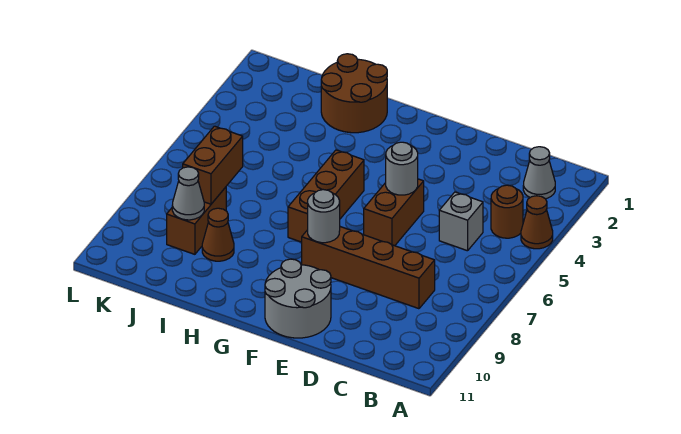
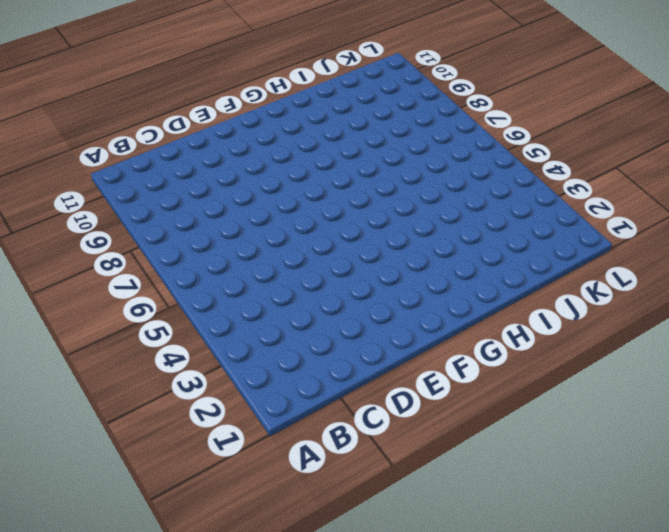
none -> brown cone A4 level 1
none -> grey cone B2 level 1
none -> brown round brick B4 level 1

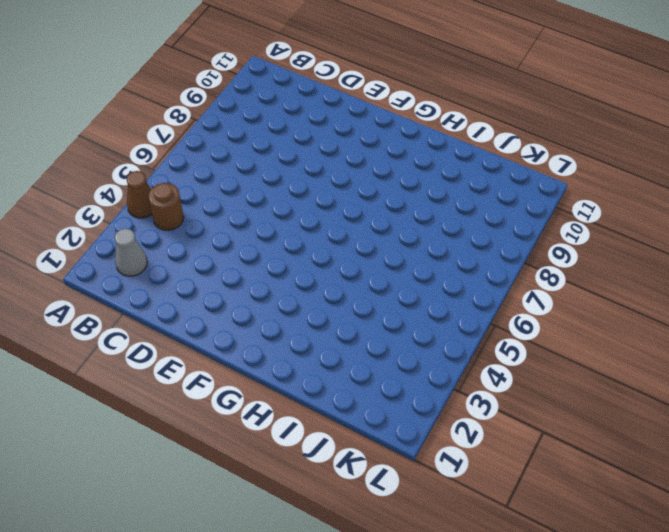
none -> grey brick C5 level 1
none -> brown brick C8:F8 level 1
none -> brown brick E5:E6 level 1

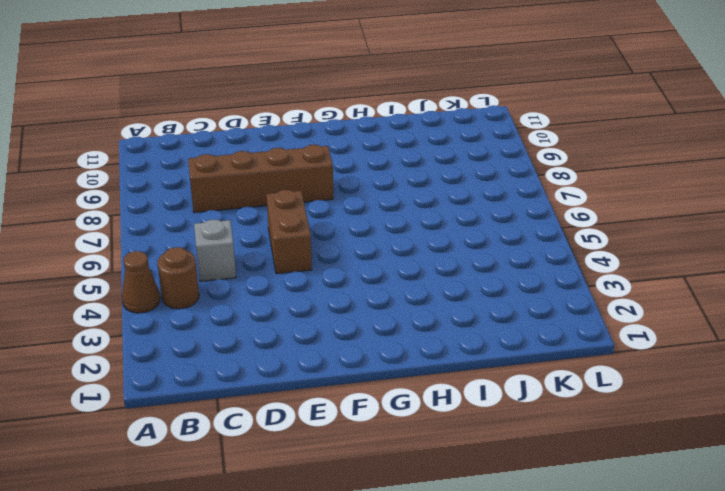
none -> grey cone B2 level 1
none -> grey round brick E10:F11 level 1
none -> brown brick G5:G7 level 1

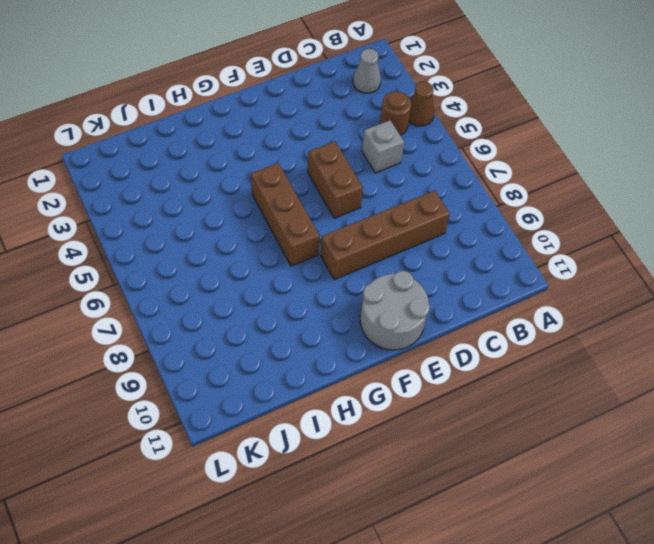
none -> brown round brick H1:I2 level 1
none -> brown cone I9 level 1
none -> brown brick J8:J9 level 1

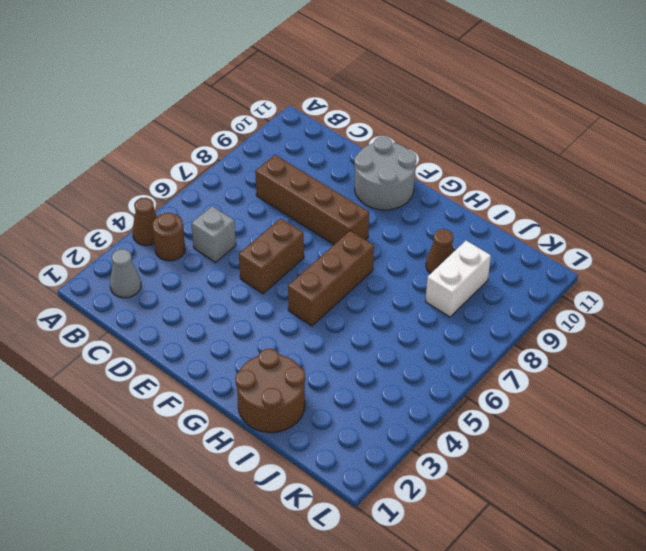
white brick J8:J9 level 1 -> brown brick J8:J9 level 1
none -> grey round brick E5 level 2
none -> grey round brick F8 level 2
none -> brown brick J7:J8 level 2

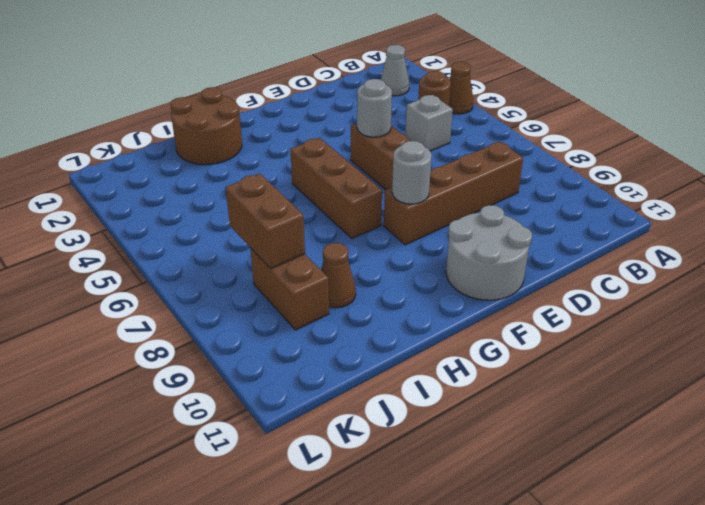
none -> grey cone J9 level 2

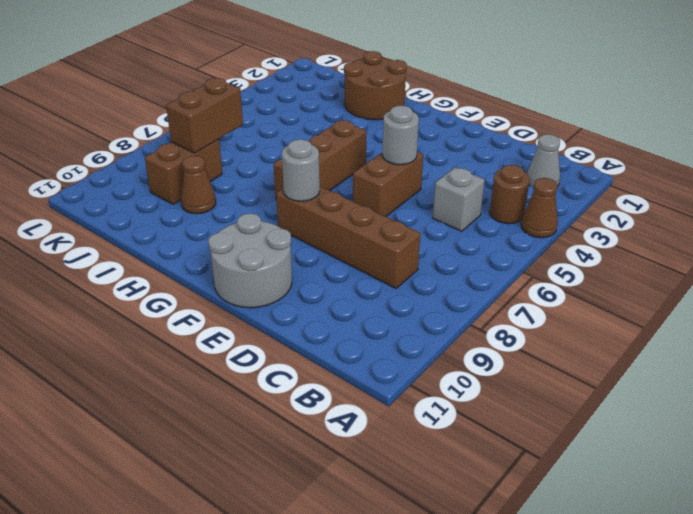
none -> grey cone J9 level 2

